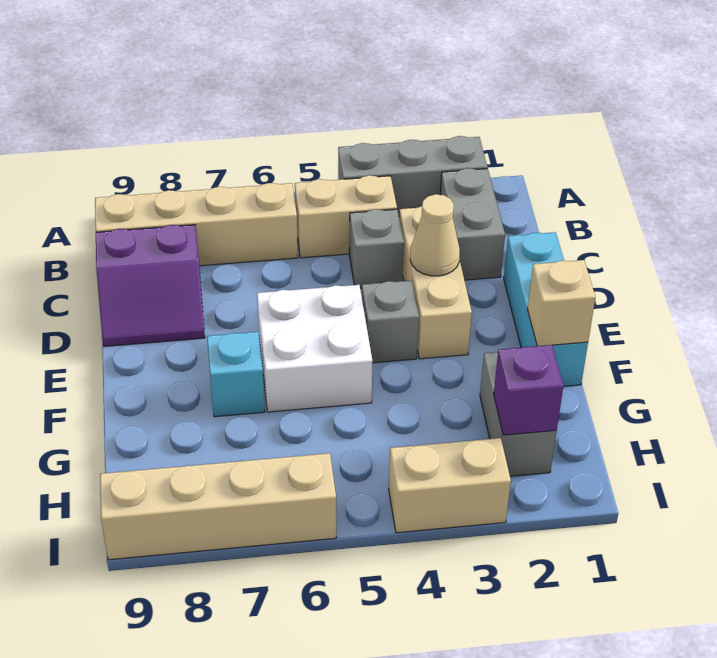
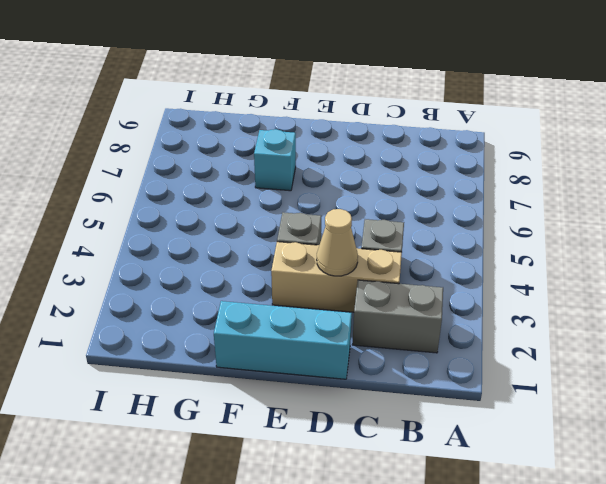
none -> grey brick A2:A4 level 1
none -> tan brick B4:B5 level 1
none -> tan brick B6:B9 level 1

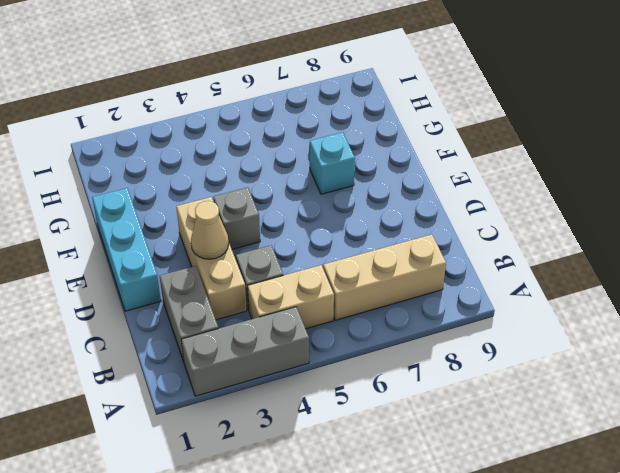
tan brick B6:B8 level 1 -> tan brick B6:B9 level 1
none -> purple slope C8:D9 level 1 top C
none -> white brick E5:F6 level 1
none -> grey brick G2:H2 level 1

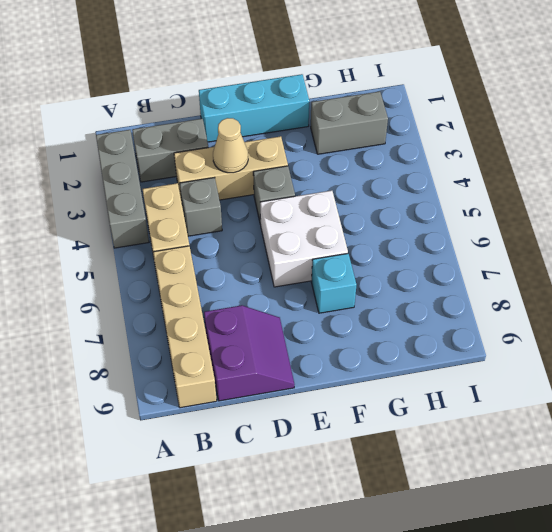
none -> tan brick I3:I4 level 1
none -> tan brick I6:I9 level 1
none -> tan brick F1 level 2

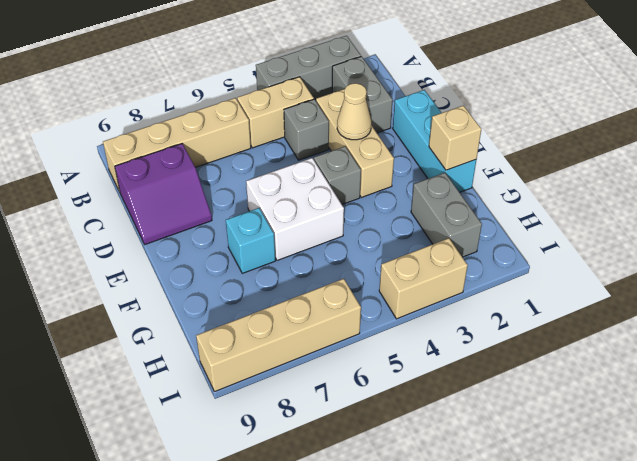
none -> purple brick H2 level 2

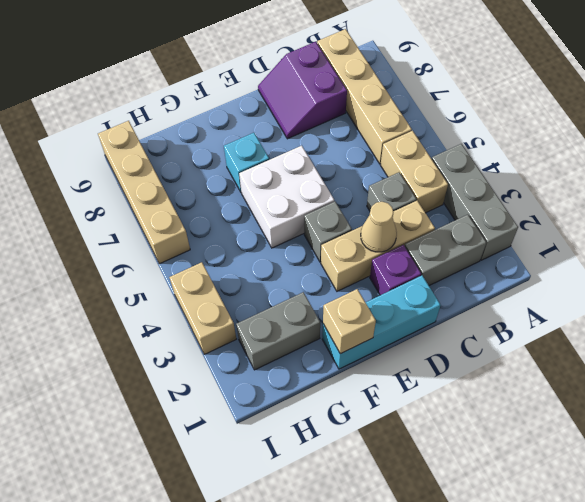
purple brick D2 level 1 -> purple brick H2 level 2

